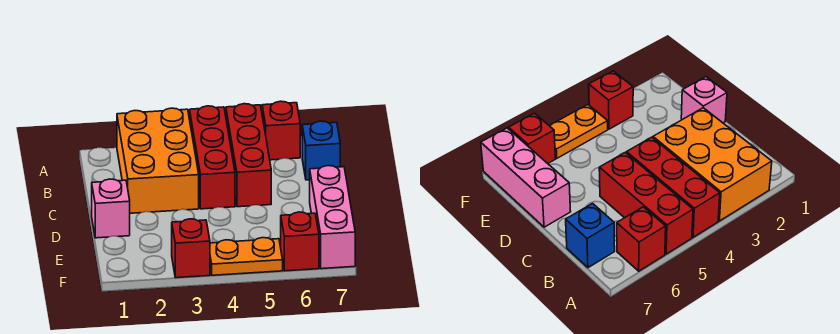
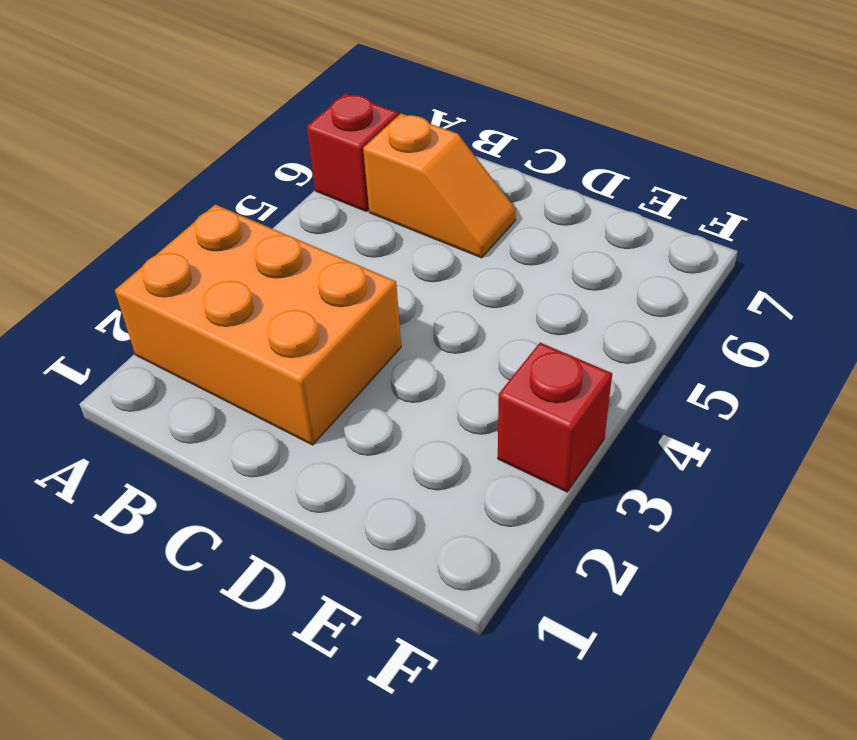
orange slope B6:C6 level 1 top B -> none
none -> red brick A4:C4 level 1
none -> red brick A5:C5 level 1

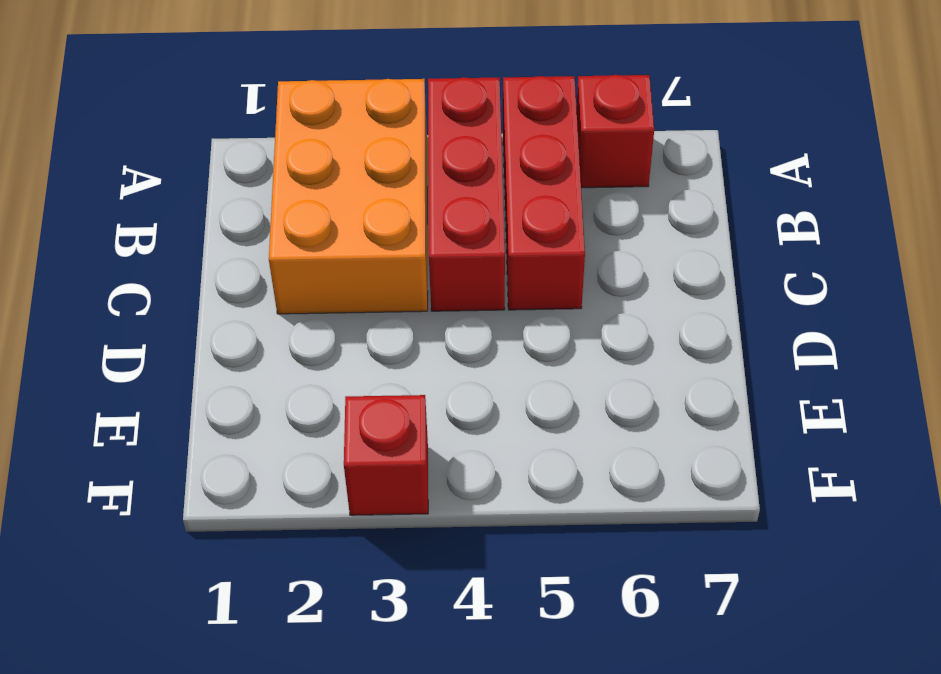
none -> blue brick B7 level 1
none -> pink brick D1 level 1

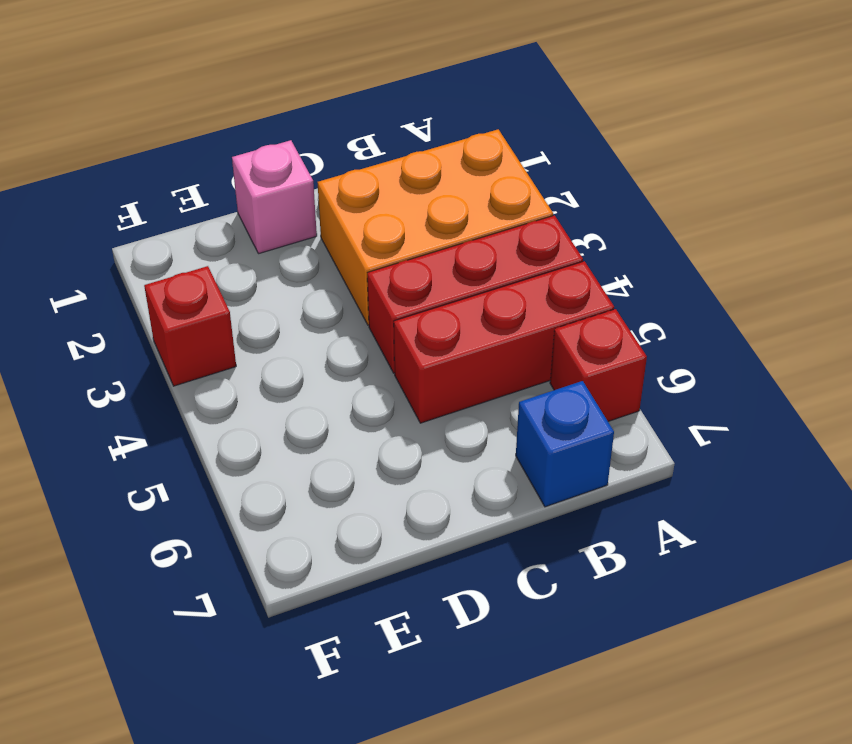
none -> pink brick D7:F7 level 1
none -> orange plate F4:F5 level 1

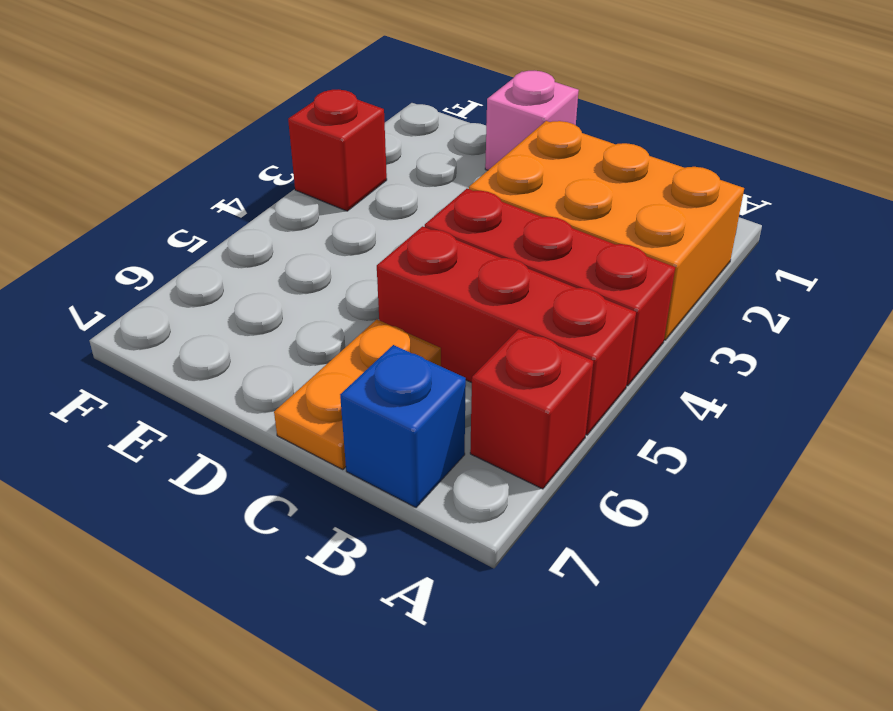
orange plate C6:C7 level 1 -> orange plate F4:F5 level 1
none -> pink brick D7:F7 level 1
none -> red brick F6 level 1

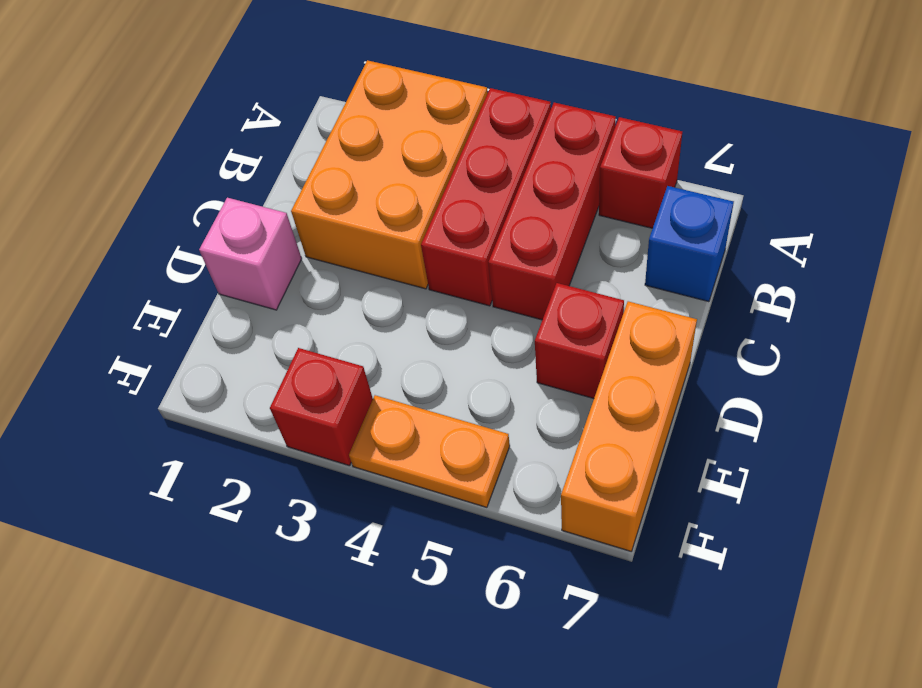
red brick D6 level 1 -> red brick F6 level 1
orange brick D7:F7 level 1 -> pink brick D7:F7 level 1

